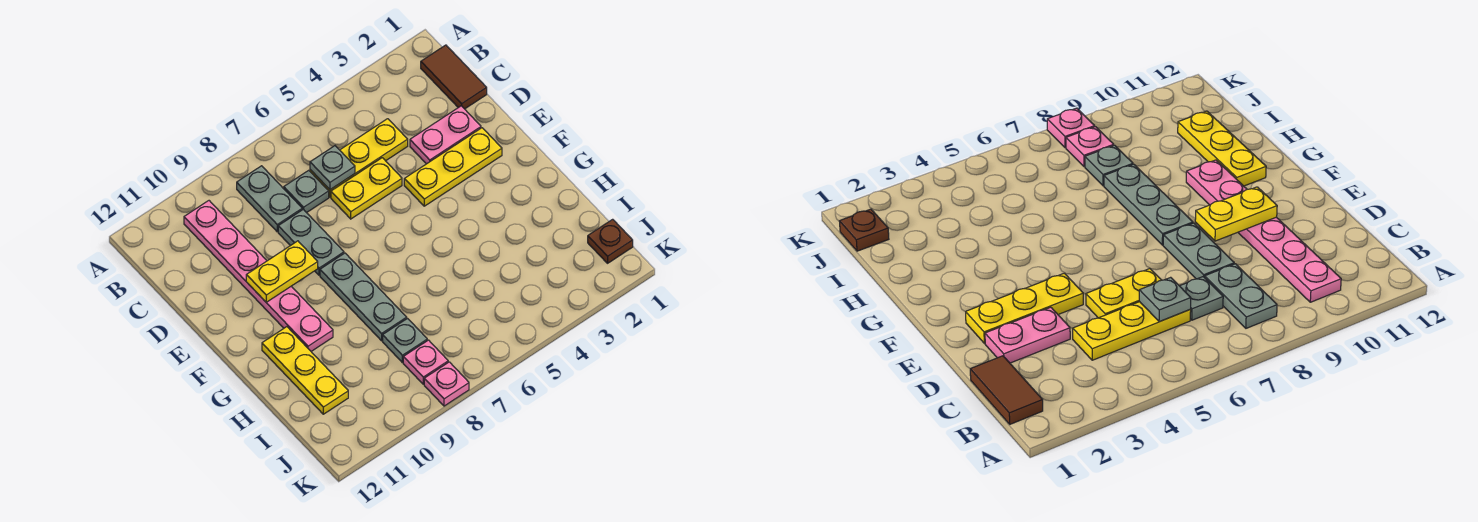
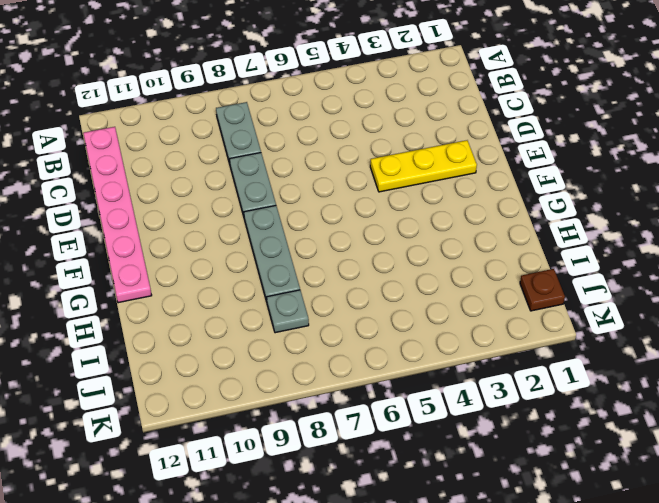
pink plate B12:G12 level 1 -> pink plate B10:G10 level 1
none -> brown tile B1:C1 level 1
none -> yellow plate C4:C6 level 1
none -> grey plate C7 level 1

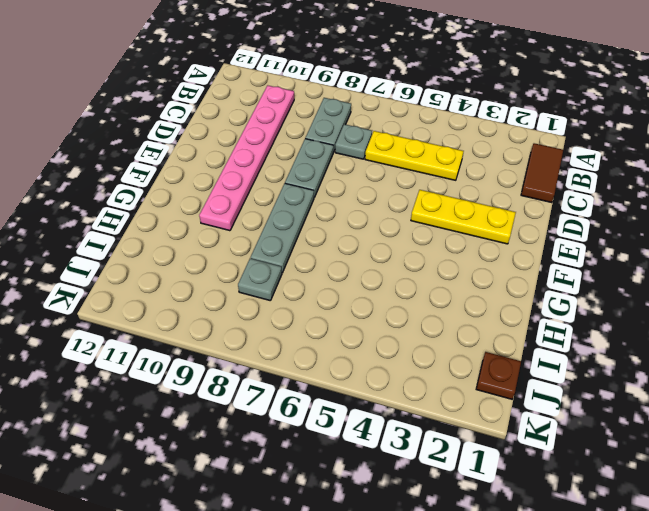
none -> pink plate D2:D3 level 1
none -> yellow plate D5:D6 level 1
none -> yellow plate G11:I11 level 1

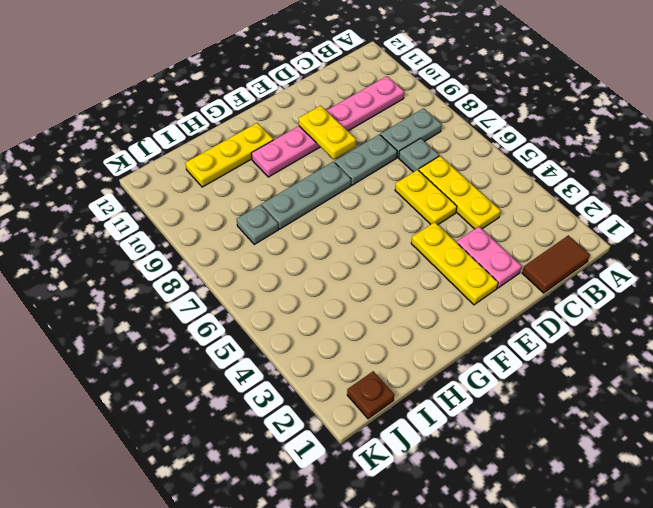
none -> pink plate J8 level 1
none -> pink plate K8 level 1
none -> grey plate C6 level 2

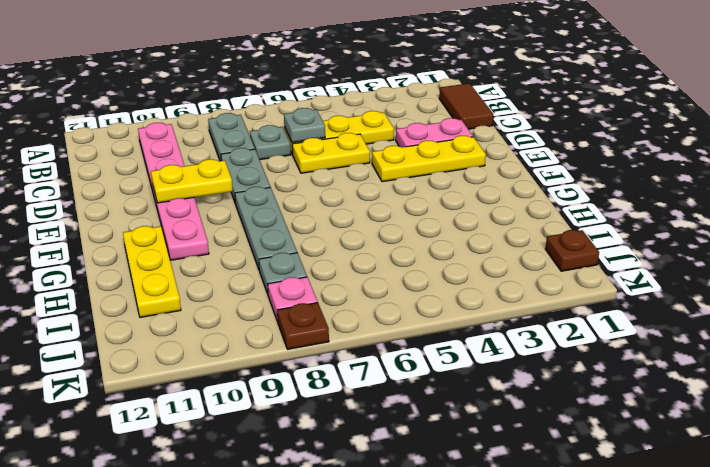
brown plate K8 level 1 -> pink plate K8 level 1

